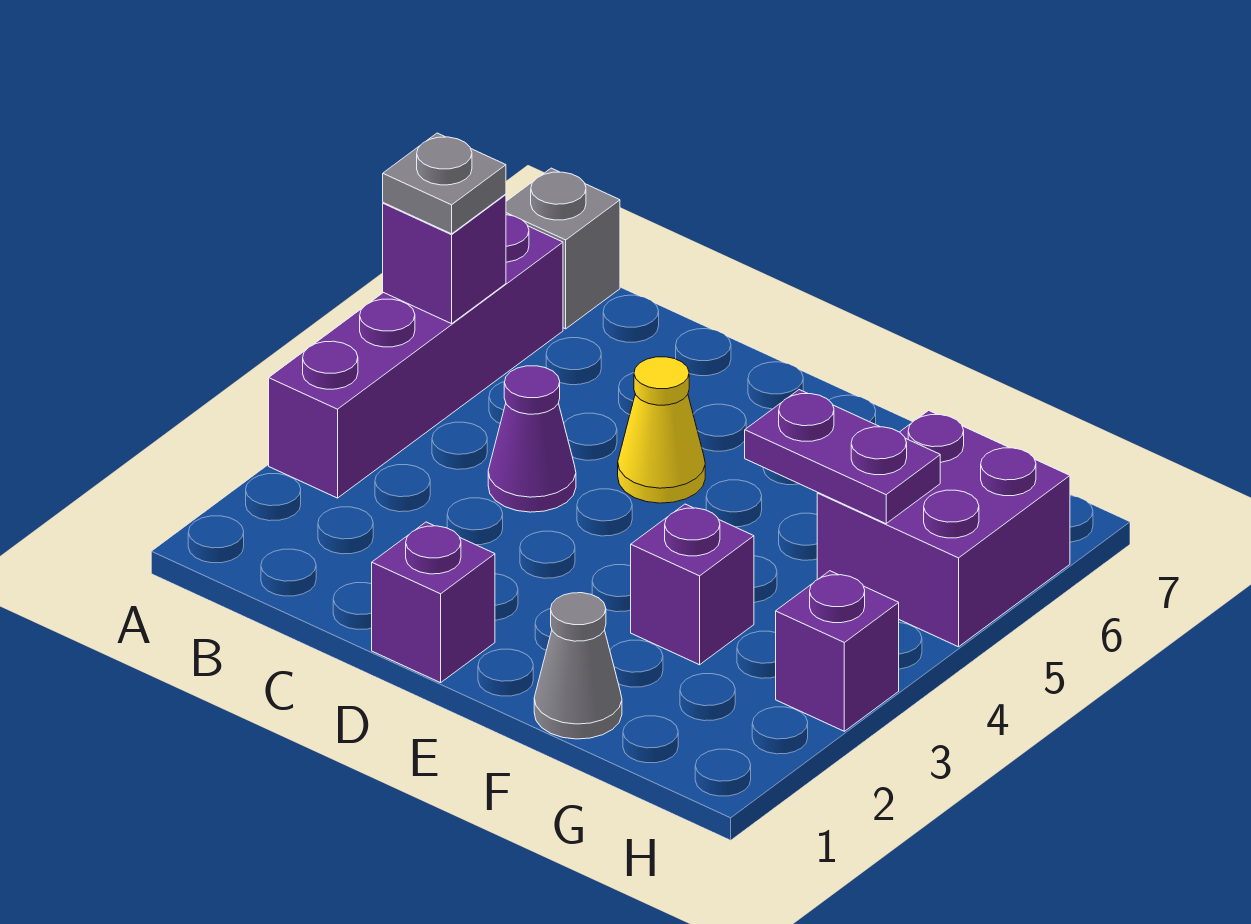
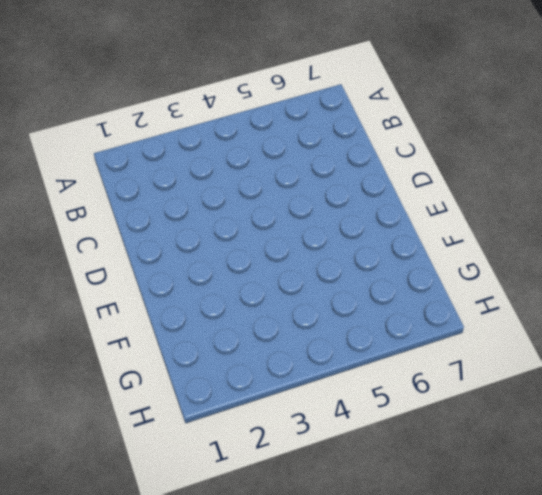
none -> purple brick A3:A6 level 1
none -> grey brick A7 level 1
none -> purple cone C4 level 1

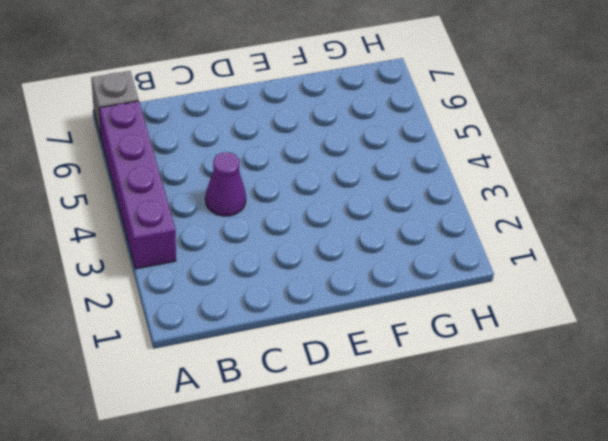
none -> purple brick D1 level 1
none -> yellow cone D5 level 1
none -> grey cone F1 level 1

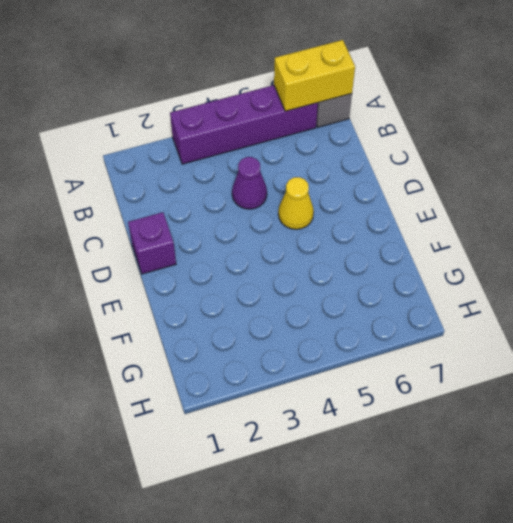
yellow brick A6:A7 level 2 -> none
none -> grey cone F1 level 1
none -> purple brick F3 level 1
none -> purple brick G5:H6 level 1

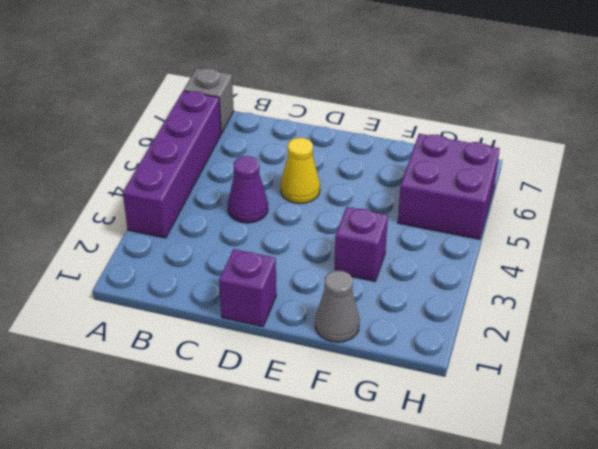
none -> purple brick H3 level 1
none -> purple brick A5 level 2
none -> purple plate F5:G5 level 2

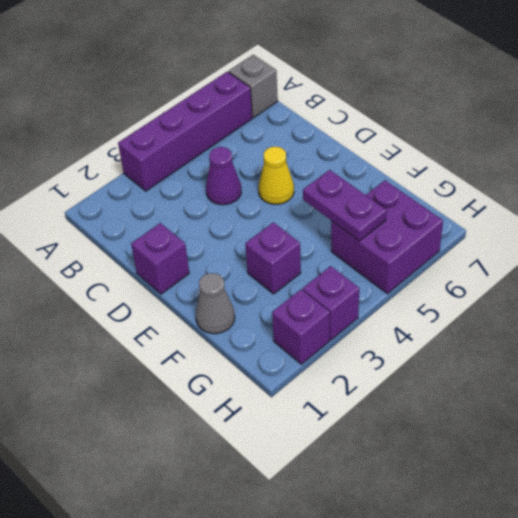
purple brick H2 level 1 -> purple brick A5 level 2
none -> grey plate A5 level 3

